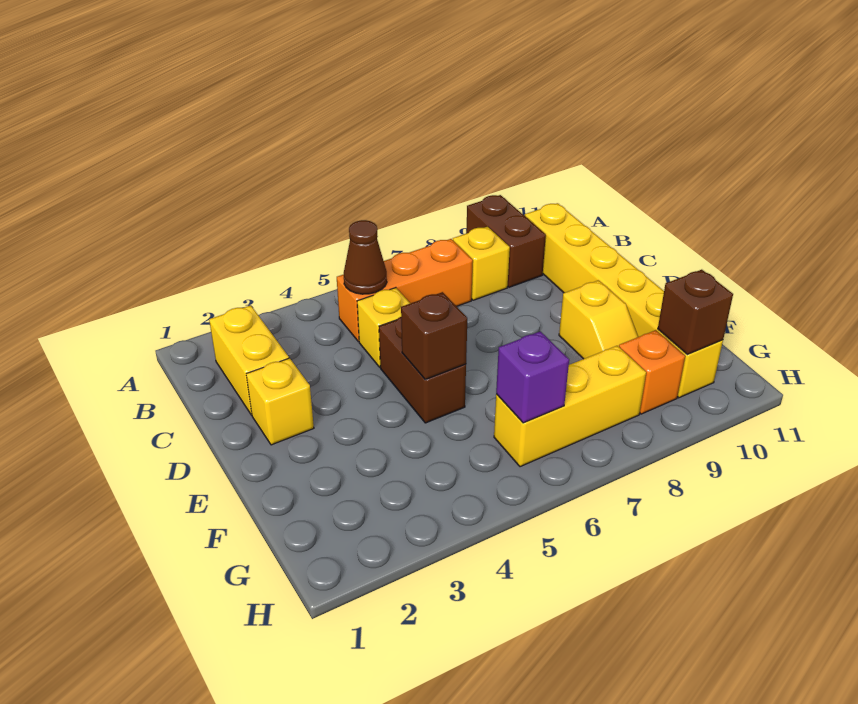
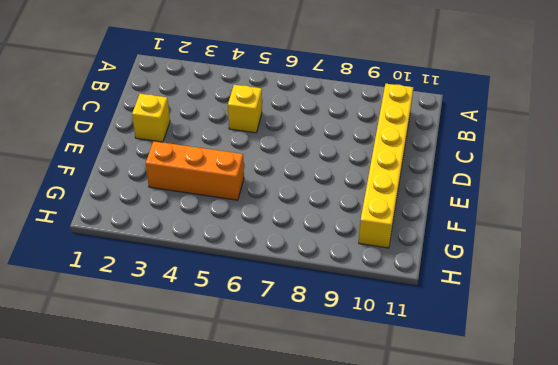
orange brick F3:F5 level 1 -> orange brick B5:B7 level 1
none -> brown brick A9:B9 level 1
none -> yellow brick B2:C2 level 1
none -> yellow brick B8 level 1

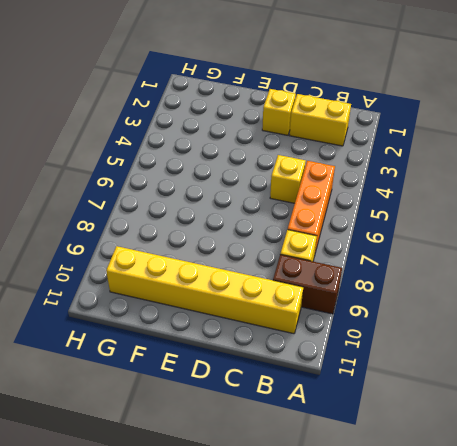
none -> brown brick D5:E5 level 1
none -> yellow slope E9:F9 level 1 top E
none -> yellow brick G6:G8 level 1

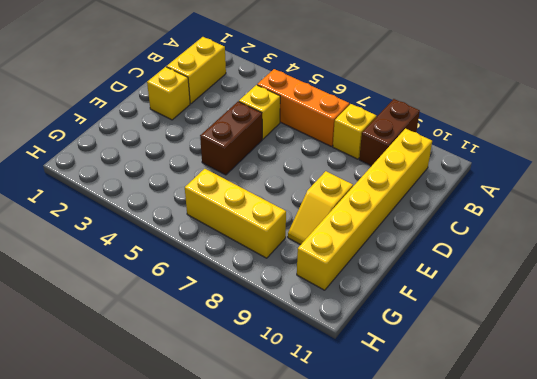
none -> orange brick G9 level 1
none -> brown cone B5 level 2
none -> brown brick E5 level 2

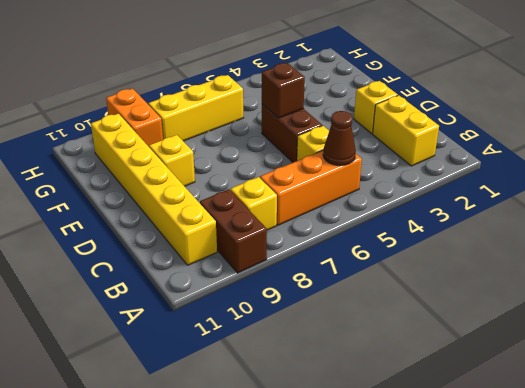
orange brick G9:H9 level 1 -> orange brick G9 level 1
none -> purple brick G6 level 2
none -> brown brick G10 level 2

